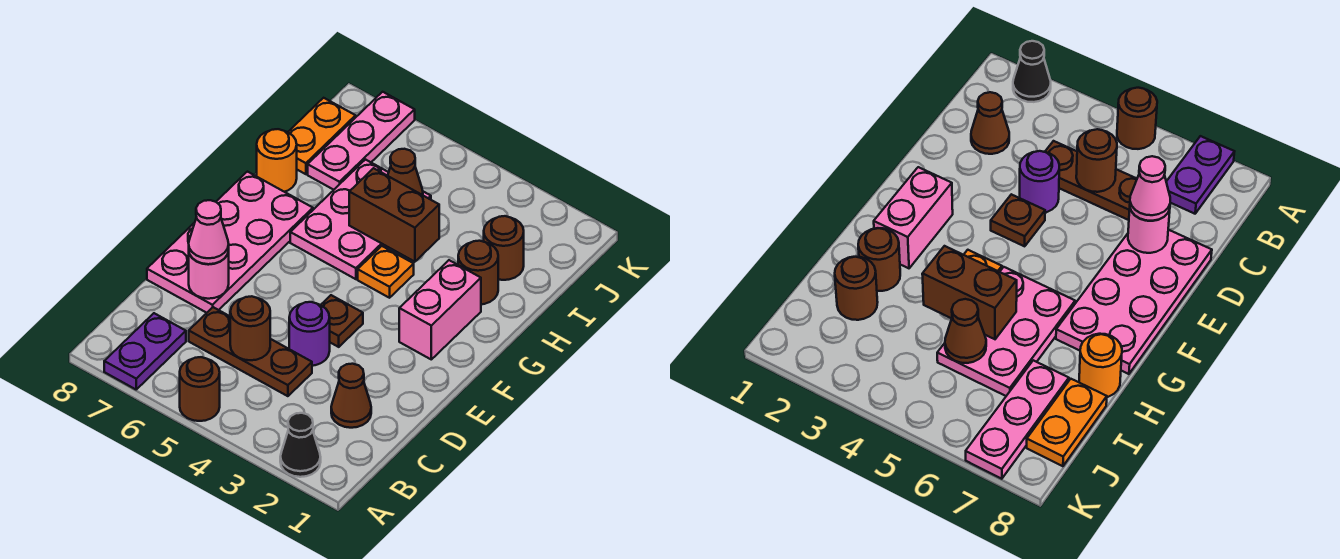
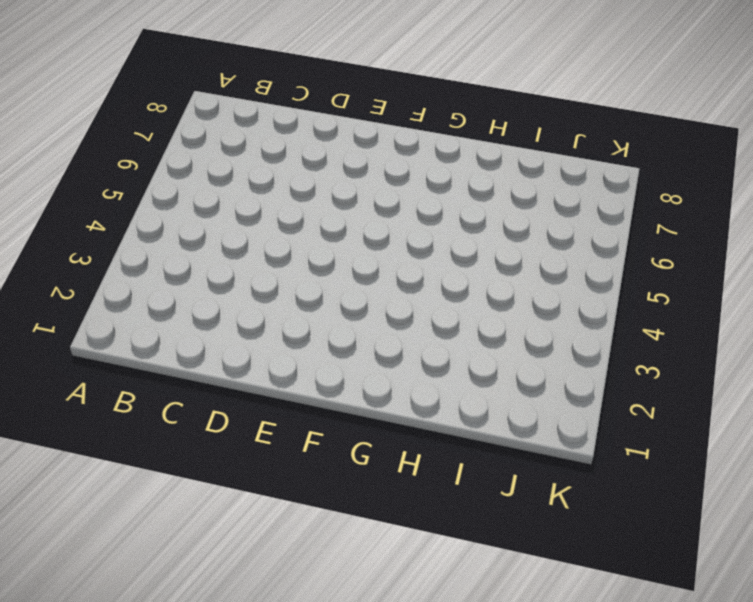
none -> black cone A2 level 1
none -> brown round brick A5 level 1
none -> purple plate A7:B7 level 1

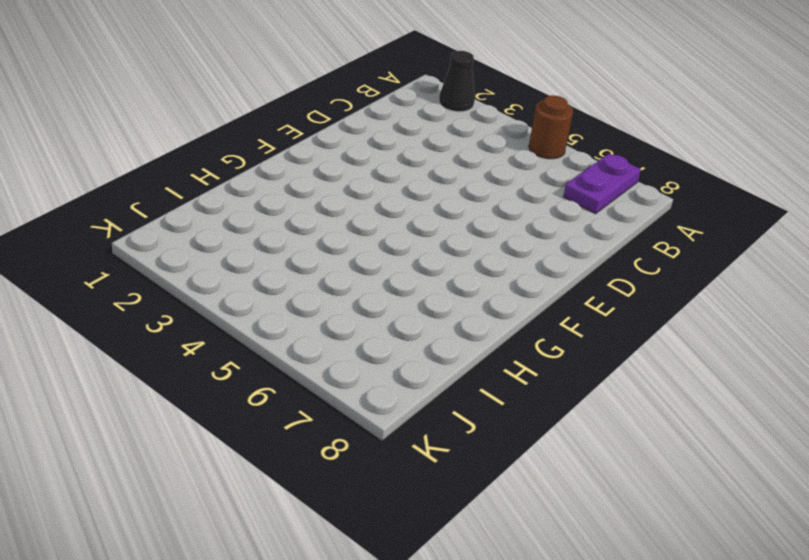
none -> brown cone C2 level 1
none -> brown plate C4:C6 level 1
none -> purple round brick D4 level 1

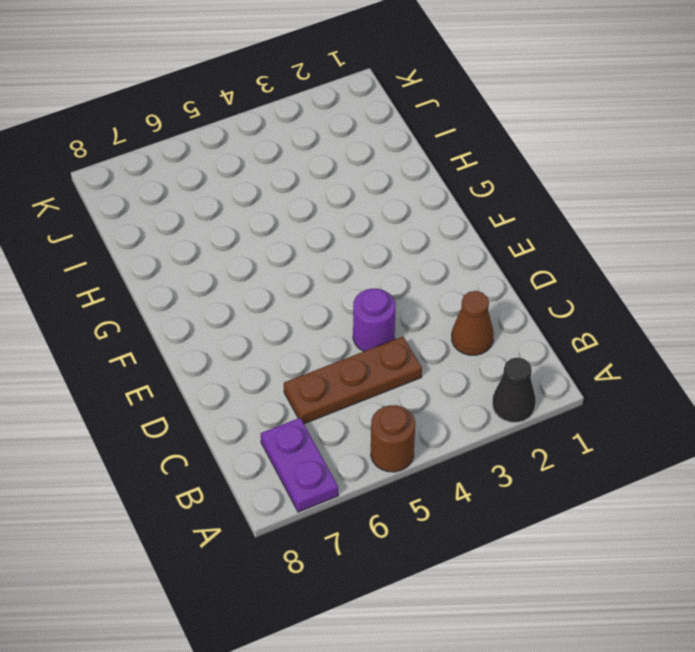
none -> pink plate D7:G8 level 1
none -> brown plate E4 level 1
none -> pink brick F2:G2 level 1

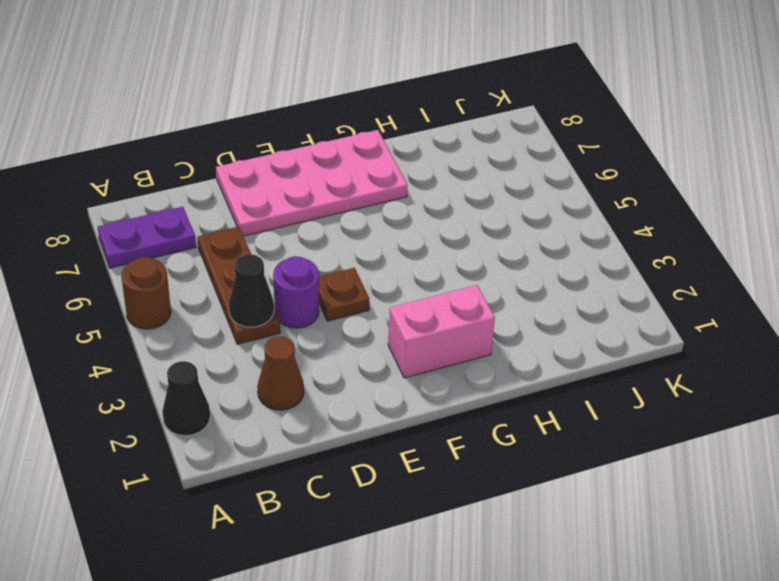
black cone C4 level 2 -> none
none -> orange plate G4 level 1
none -> pink plate G5:I6 level 1
none -> brown round brick H2 level 1

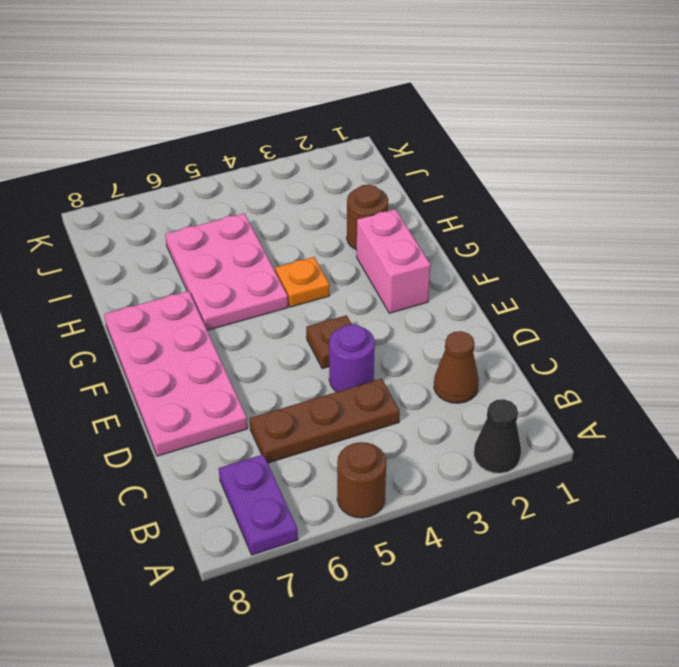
none -> orange round brick H8 level 1
none -> brown round brick I2 level 1
none -> pink plate I7:K7 level 1

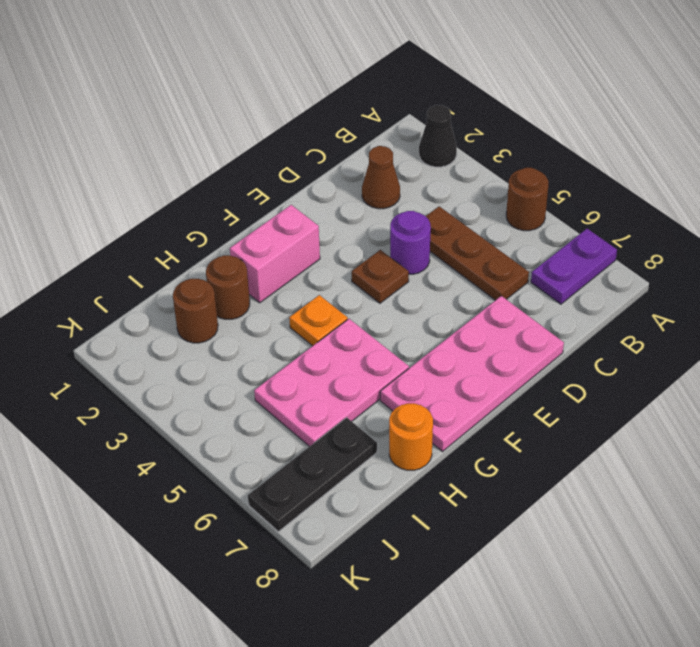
black plate I7:K7 level 1 -> pink plate I7:K7 level 1
none -> orange plate I8:J8 level 1
none -> brown round brick C5 level 2
none -> pink round brick D7 level 2

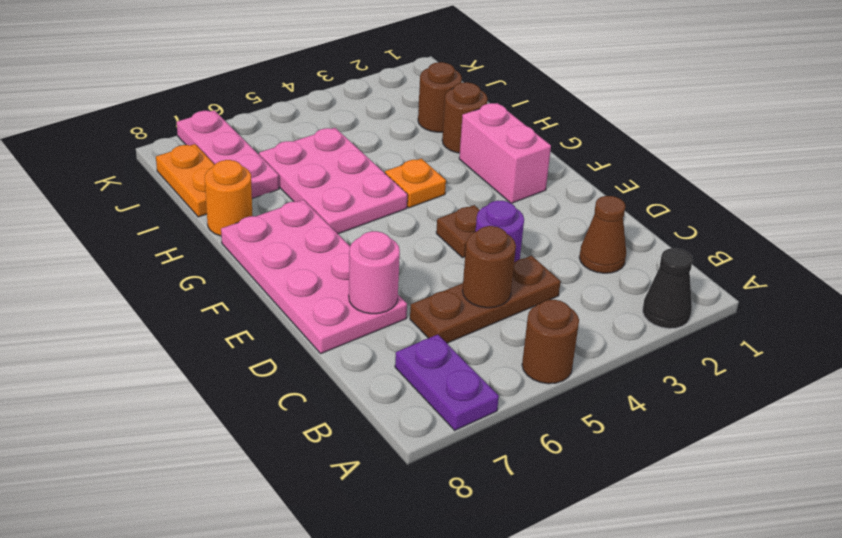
none -> brown brick H4:H5 level 2
none -> brown cone I5 level 2
none -> pink cone D7 level 3

